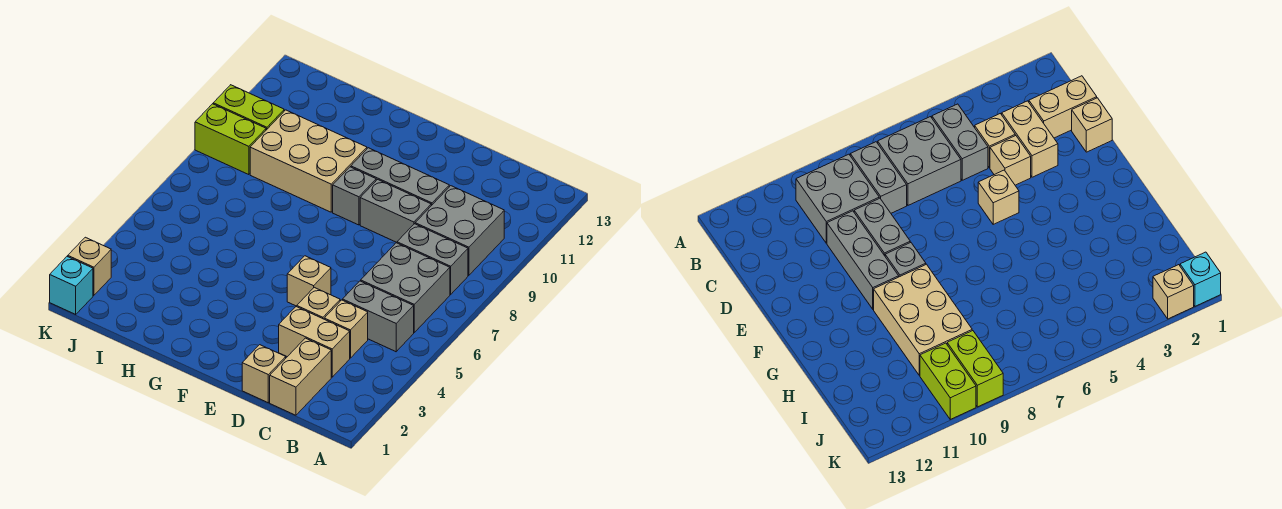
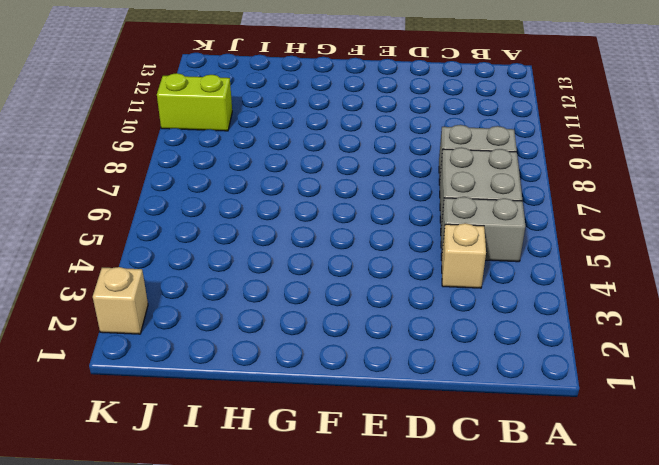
none -> grey brick B9:C10 level 1
none -> tan brick C1:C2 level 1
none -> tan brick C3:D3 level 1

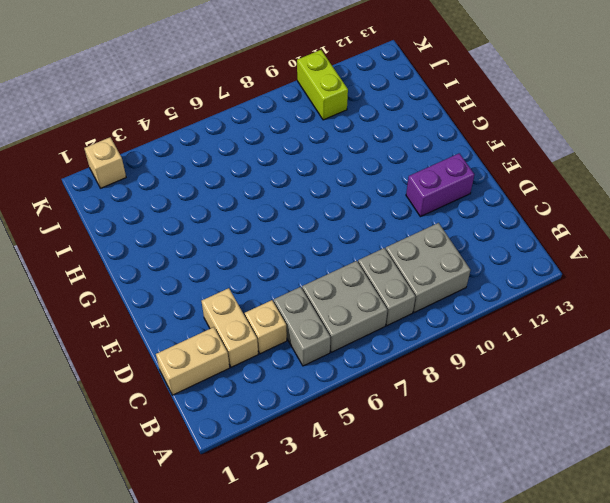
purple brick E11:E12 level 1 -> none
none -> tan brick D1 level 1
none -> tan brick D4 level 1
none -> grey brick D9:E9 level 1

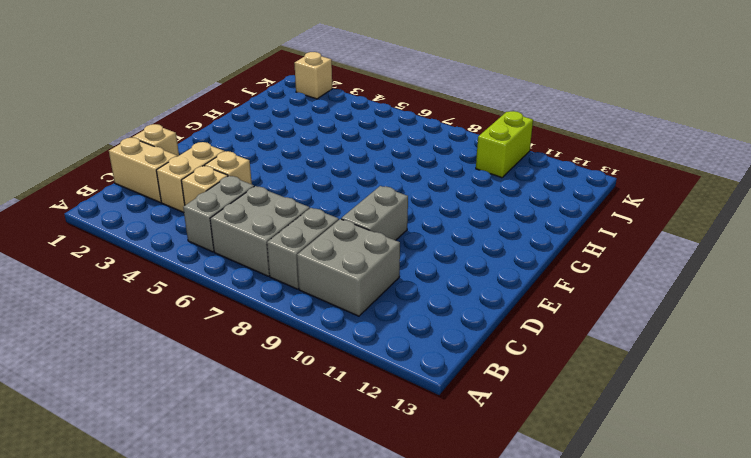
none -> grey brick D10:F10 level 1
none -> tan brick E5 level 1
none -> grey brick F9 level 1

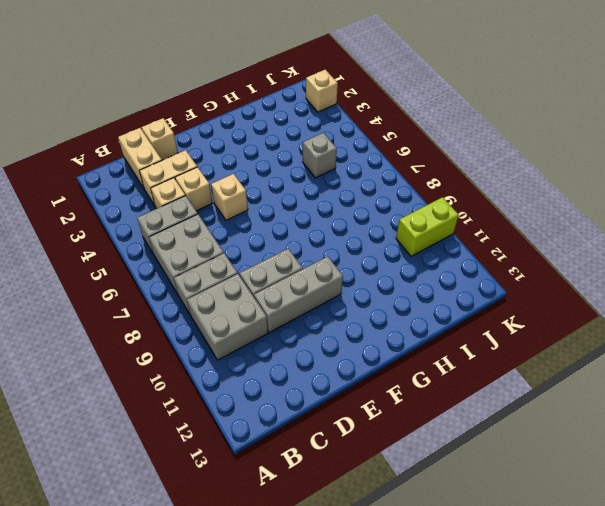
grey brick I5 level 1 -> grey brick F9 level 1
none -> tan brick G9:I10 level 1
none -> lime brick J9:K9 level 1
none -> cyan brick K1 level 1

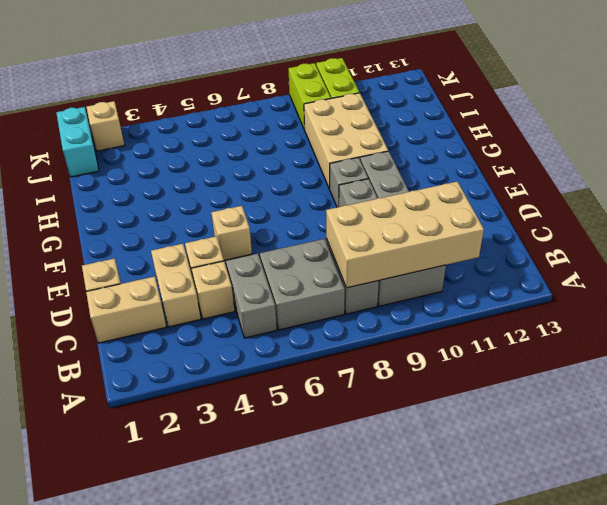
tan brick B8:C11 level 2 -> none
cyan brick J1:K1 level 1 -> cyan brick K1 level 1

